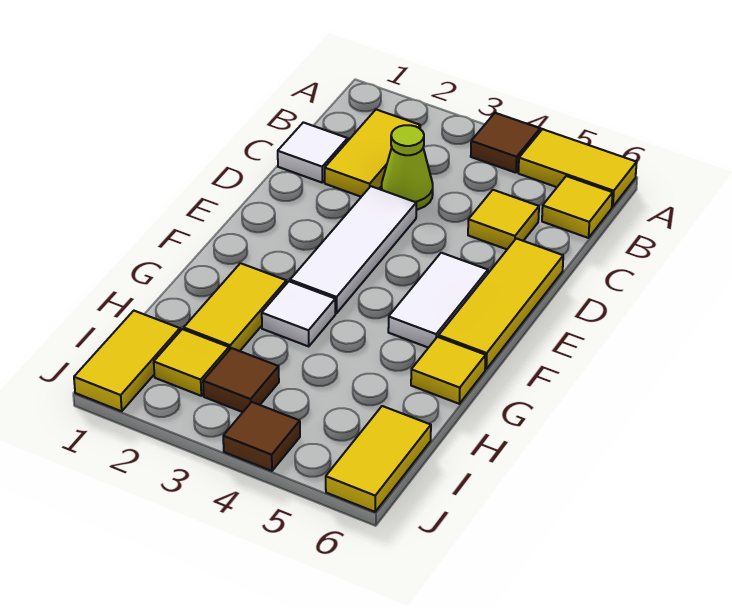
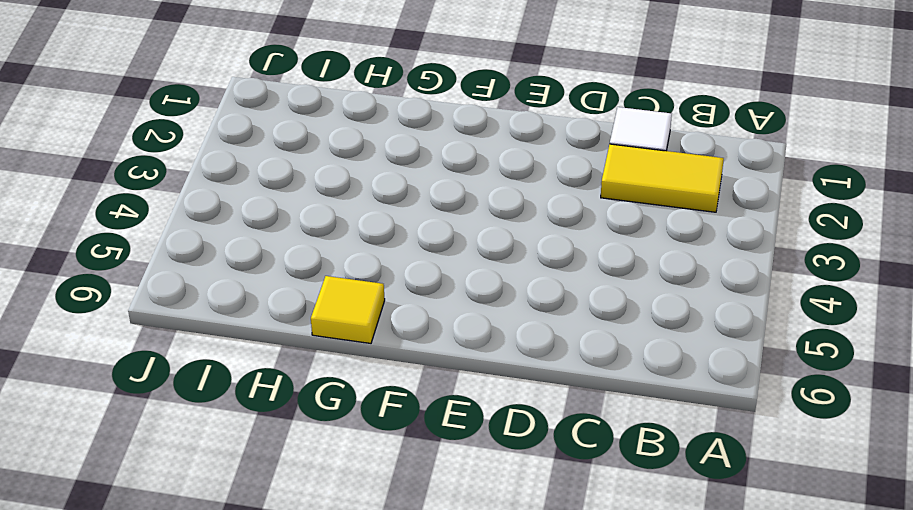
none -> brown tile A4 level 1
none -> yellow tile A5:A6 level 1
none -> yellow tile B6 level 1

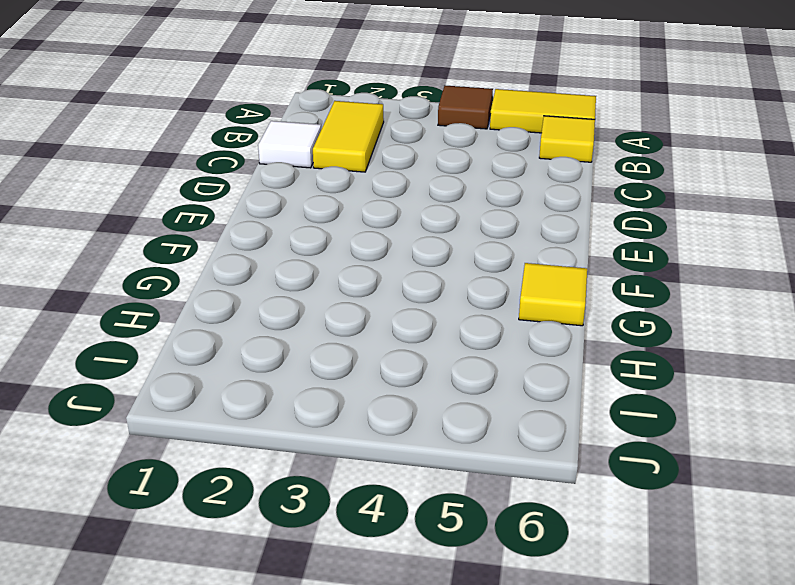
none -> lime cone C3 level 1
none -> yellow tile C5 level 1
none -> white tile D3:F3 level 1

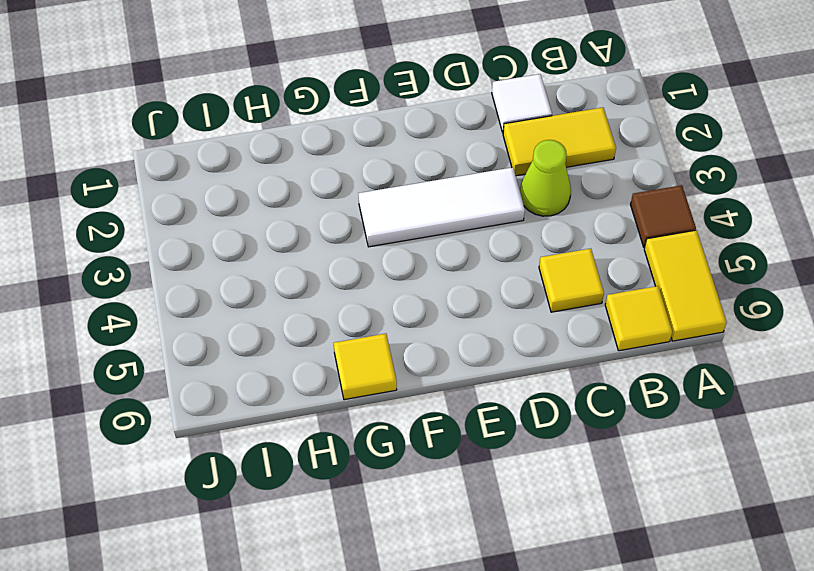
none -> yellow tile D6:F6 level 1
none -> white tile E5:F5 level 1
none -> yellow tile G2:H2 level 1

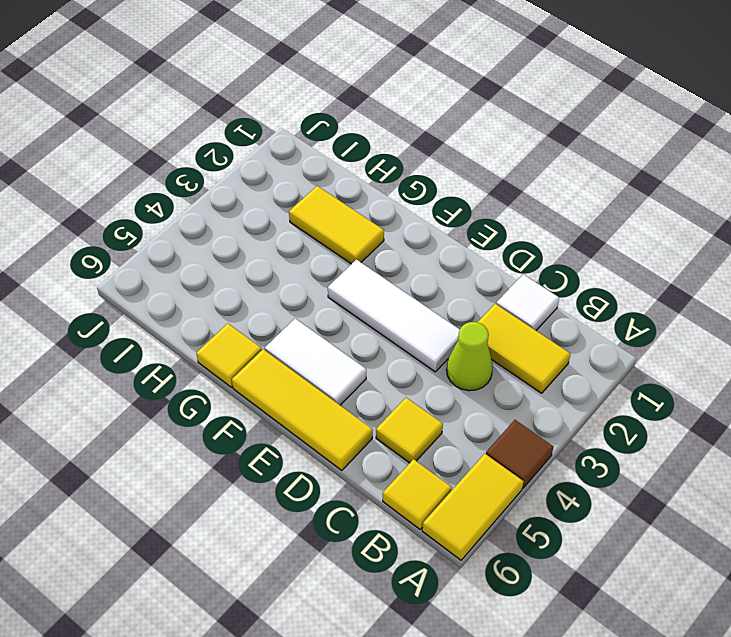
none -> white tile G3 level 1
none -> yellow tile I1:J1 level 1
none -> yellow tile I2 level 1

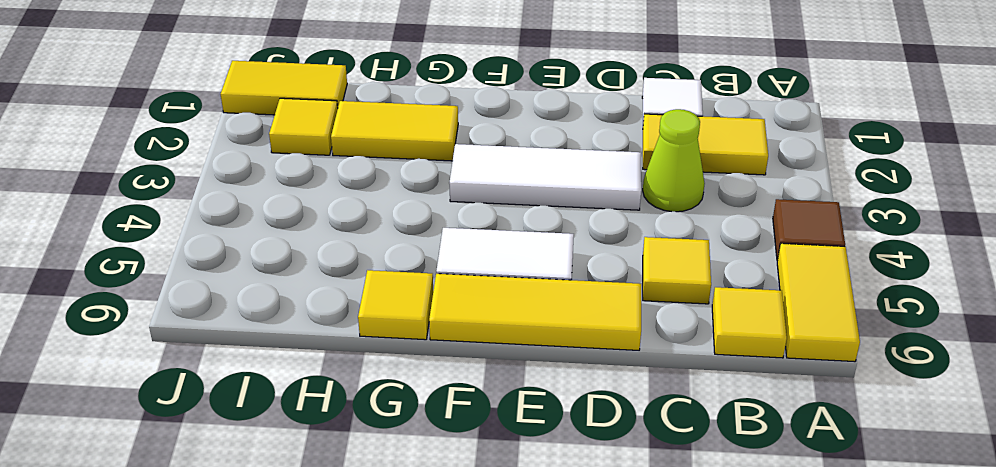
none -> white tile G3 level 1
none -> brown tile I3 level 1
none -> yellow tile I6:J6 level 1

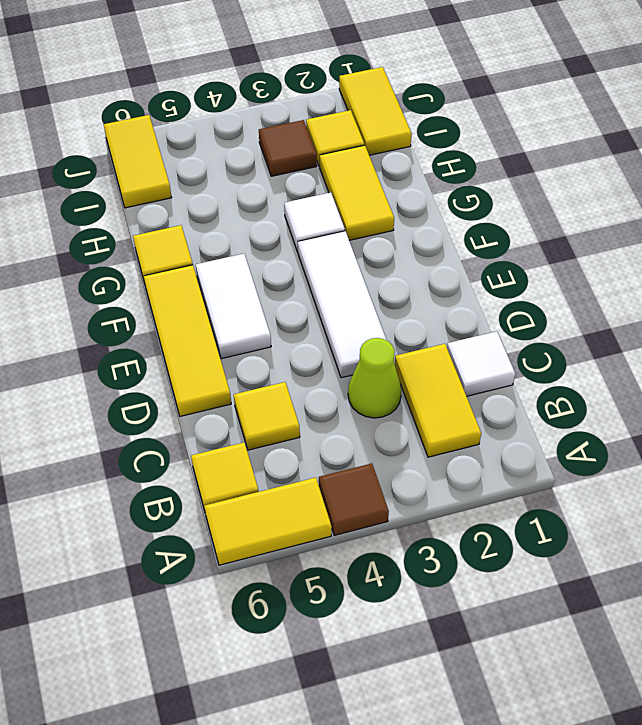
none -> brown tile J4 level 1

